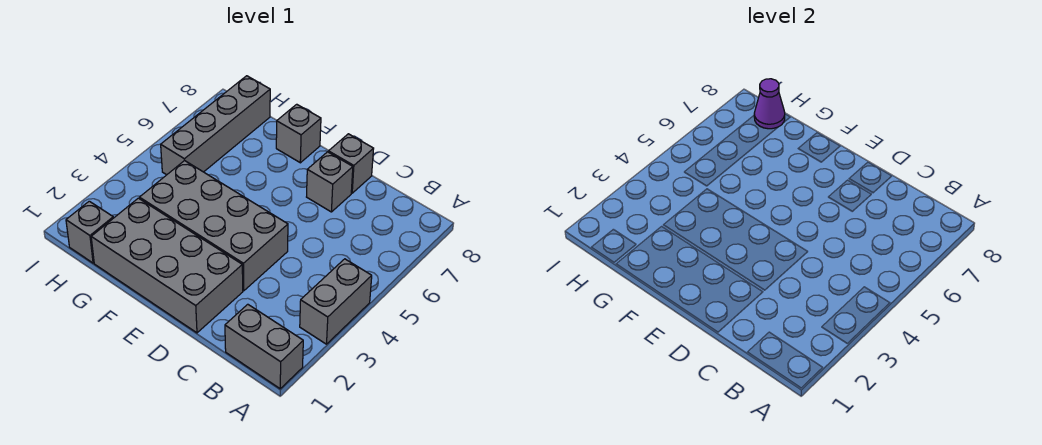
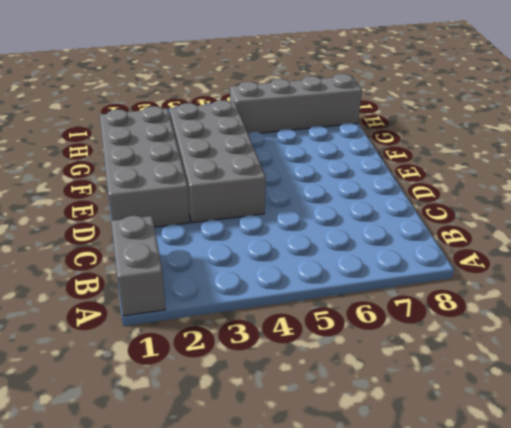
none -> grey brick A3:A4 level 1
none -> grey brick D7 level 1

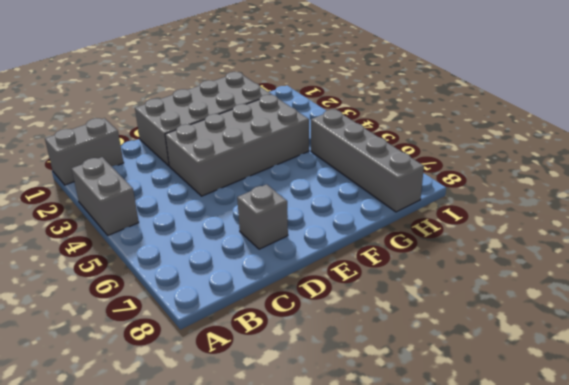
none -> grey brick D8 level 1
none -> grey brick F8 level 1

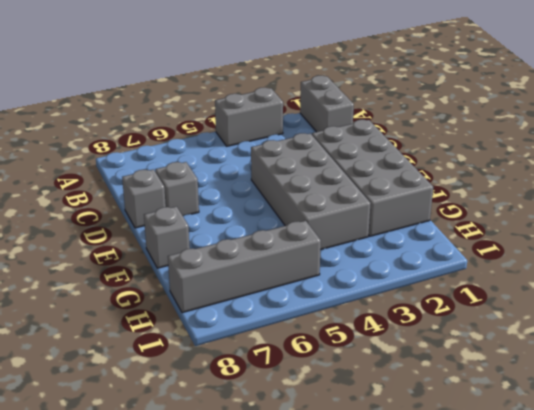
none -> grey brick H1 level 1
none -> purple cone H8 level 2

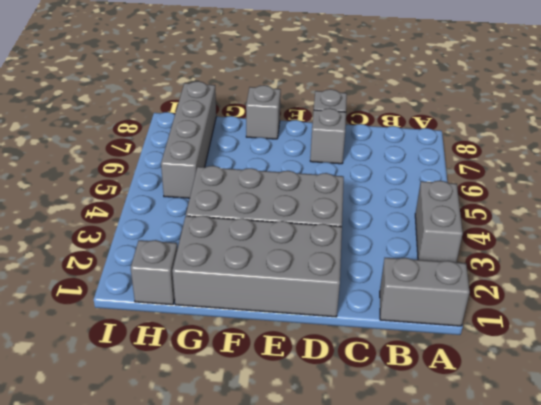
none -> purple cone H8 level 2

